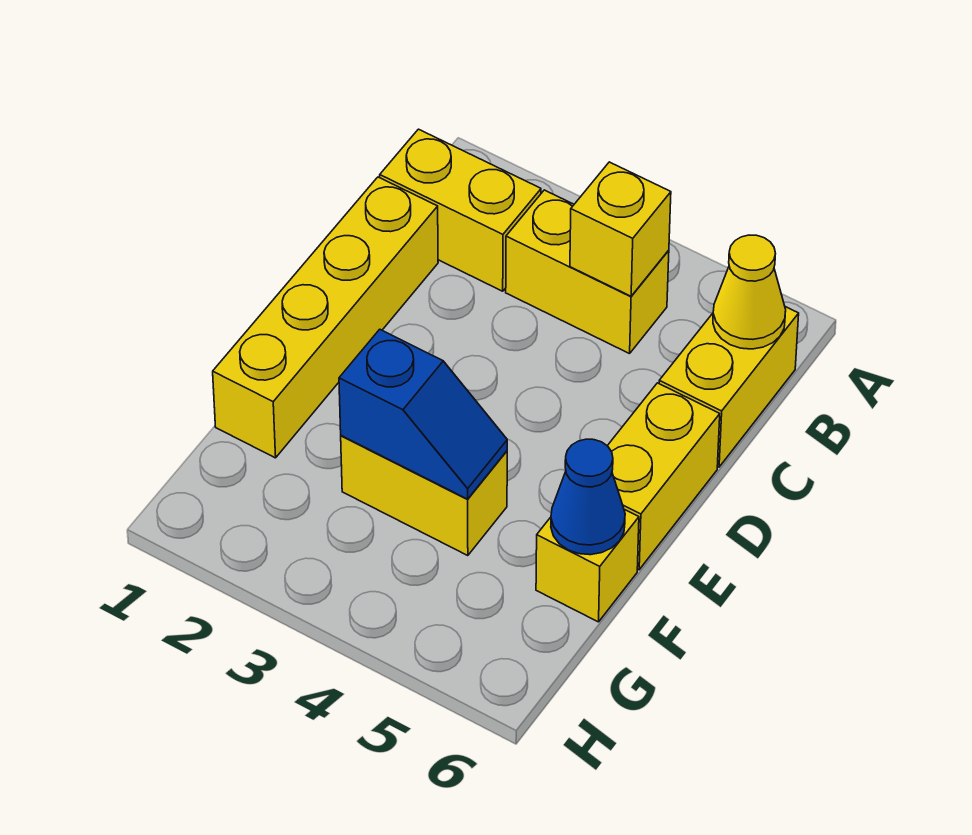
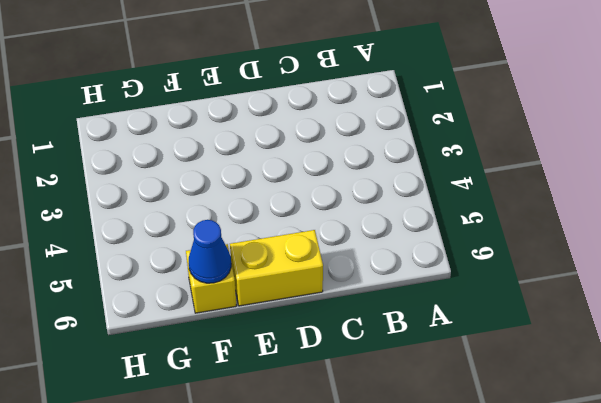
none -> yellow brick B1:B2 level 1
none -> yellow brick B3:B4 level 1

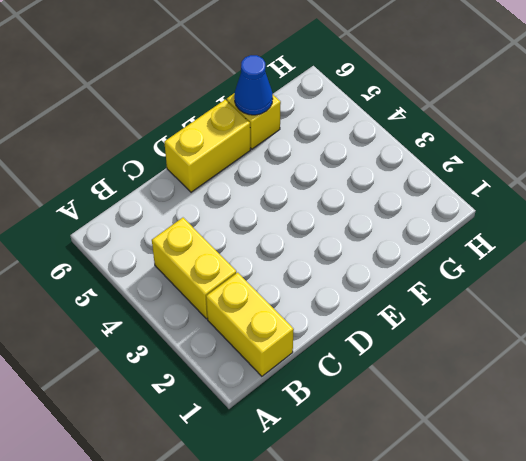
none -> yellow brick B6:C6 level 1
none -> yellow brick C1:F1 level 1

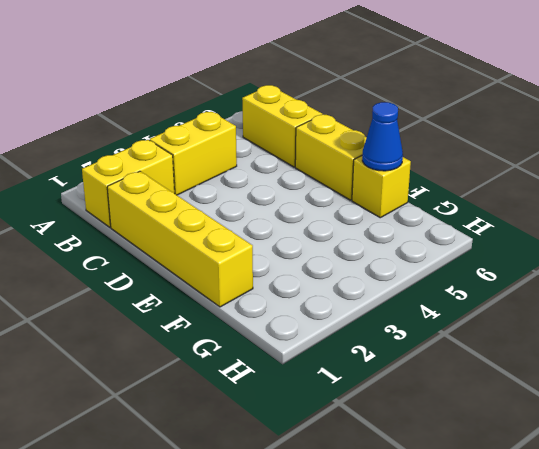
none -> yellow brick F3:F4 level 1
none -> yellow brick B4 level 2

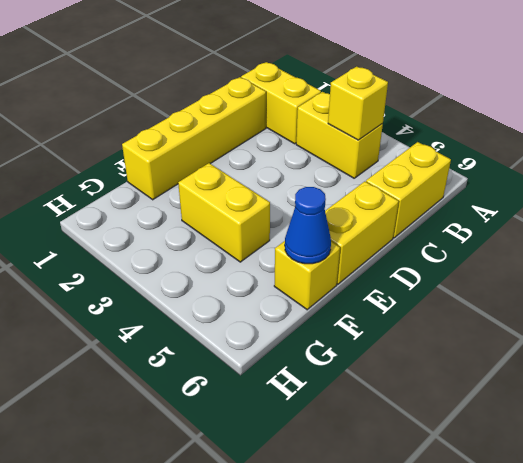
none -> yellow cone B6 level 2
none -> blue slope F3:F4 level 2 top 3

